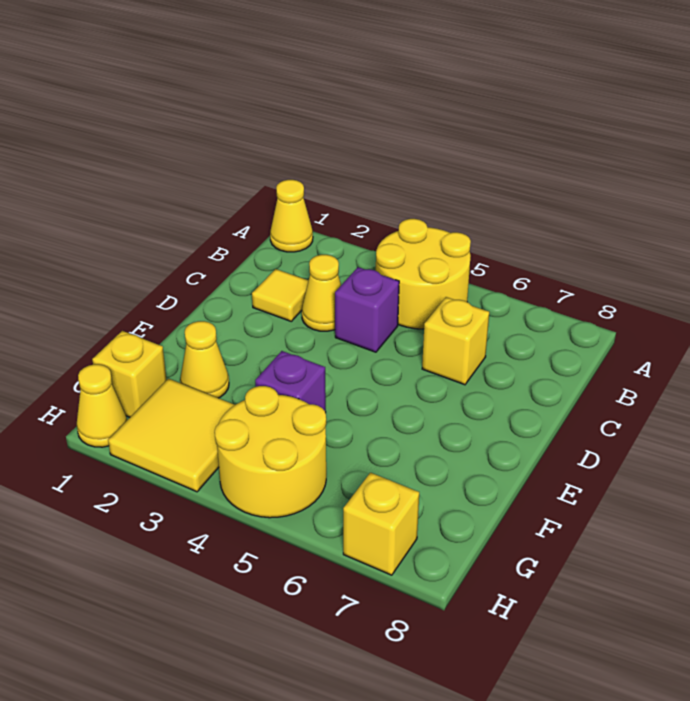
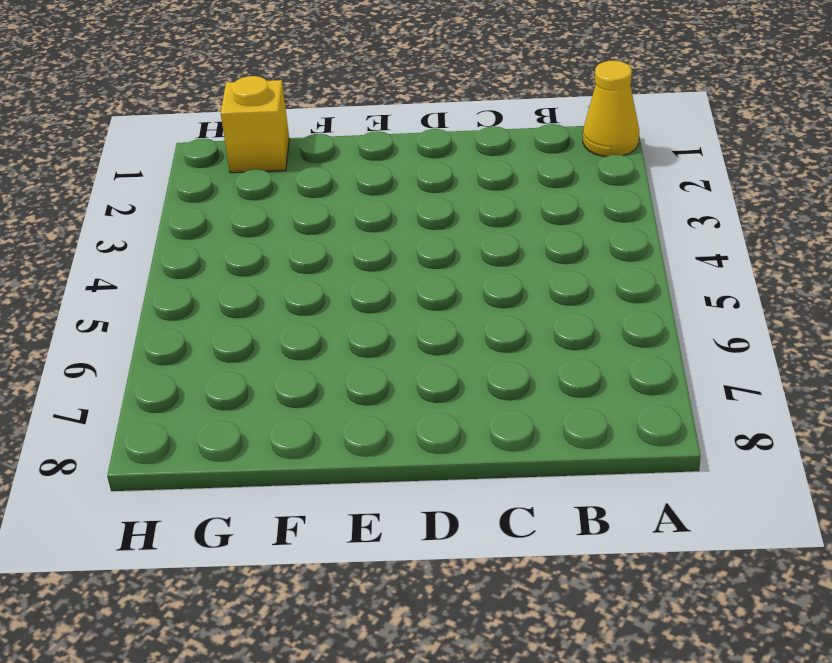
none -> yellow round brick A4:B5 level 1
none -> yellow tile C2 level 1
none -> yellow cone C3 level 1

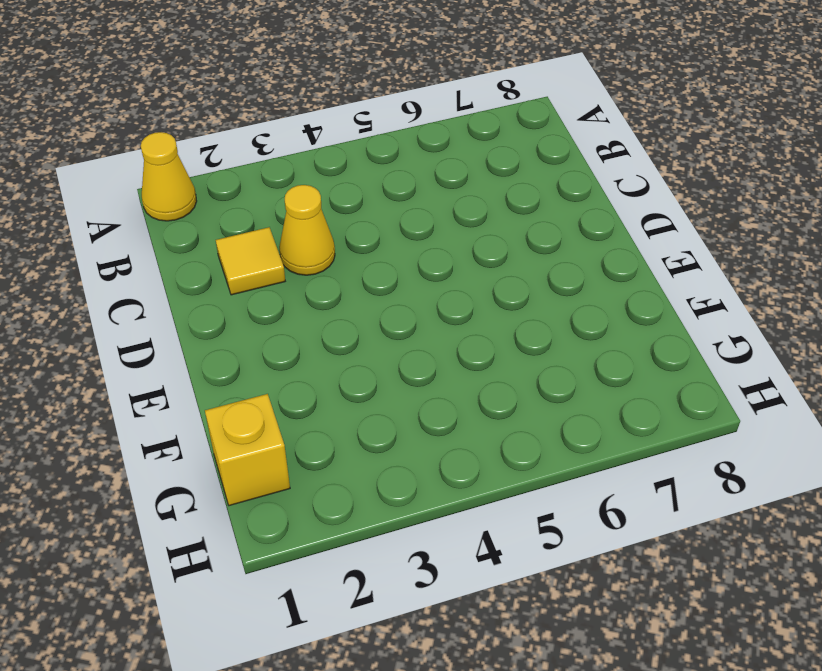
none -> yellow round brick A4:B5 level 1
none -> purple brick C4 level 1
none -> yellow brick C6 level 1

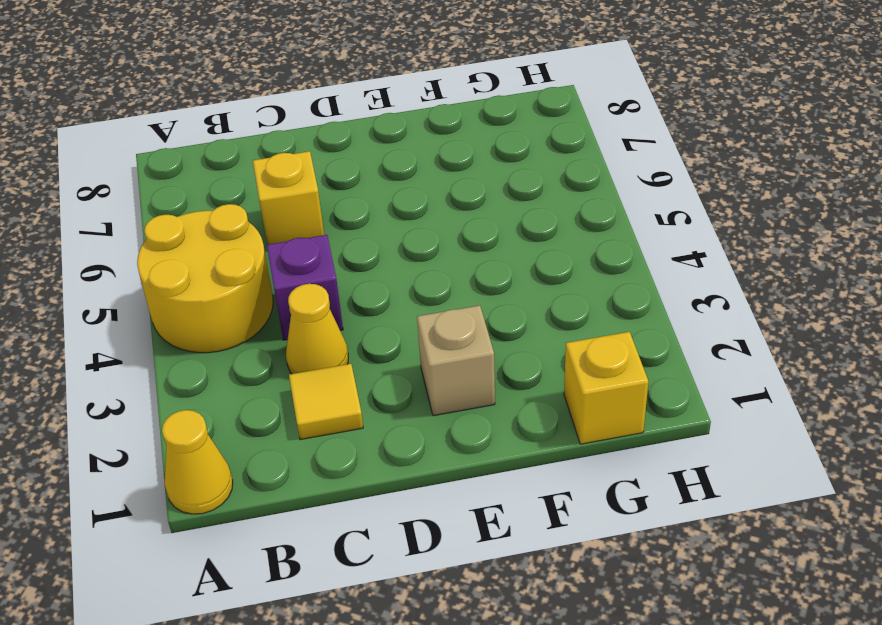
tan brick E2 level 1 -> none
none -> yellow cone F2 level 1
none -> purple brick F4 level 1
none -> yellow tile G2:H3 level 1

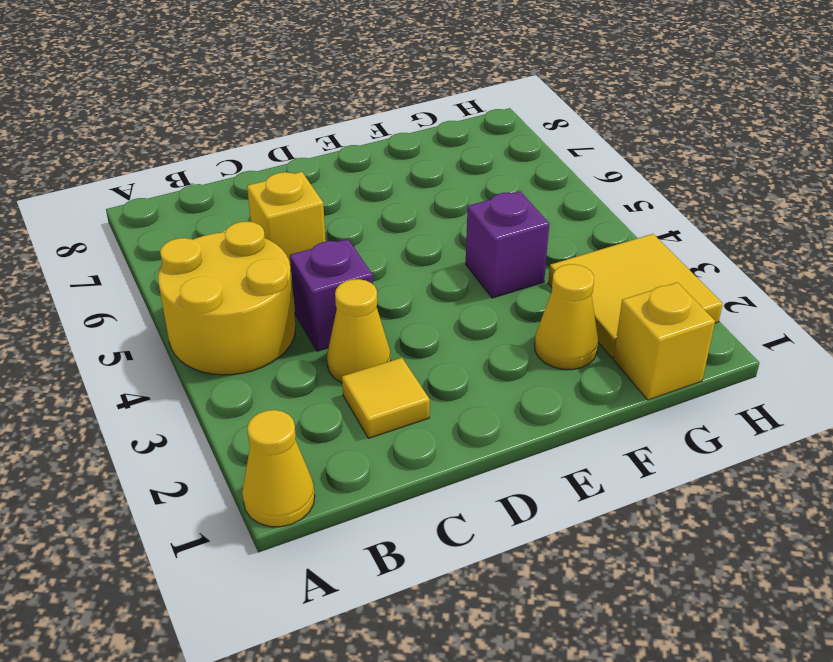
none -> yellow round brick G4:H5 level 1
none -> yellow cone H1 level 1
none -> yellow brick H7 level 1

